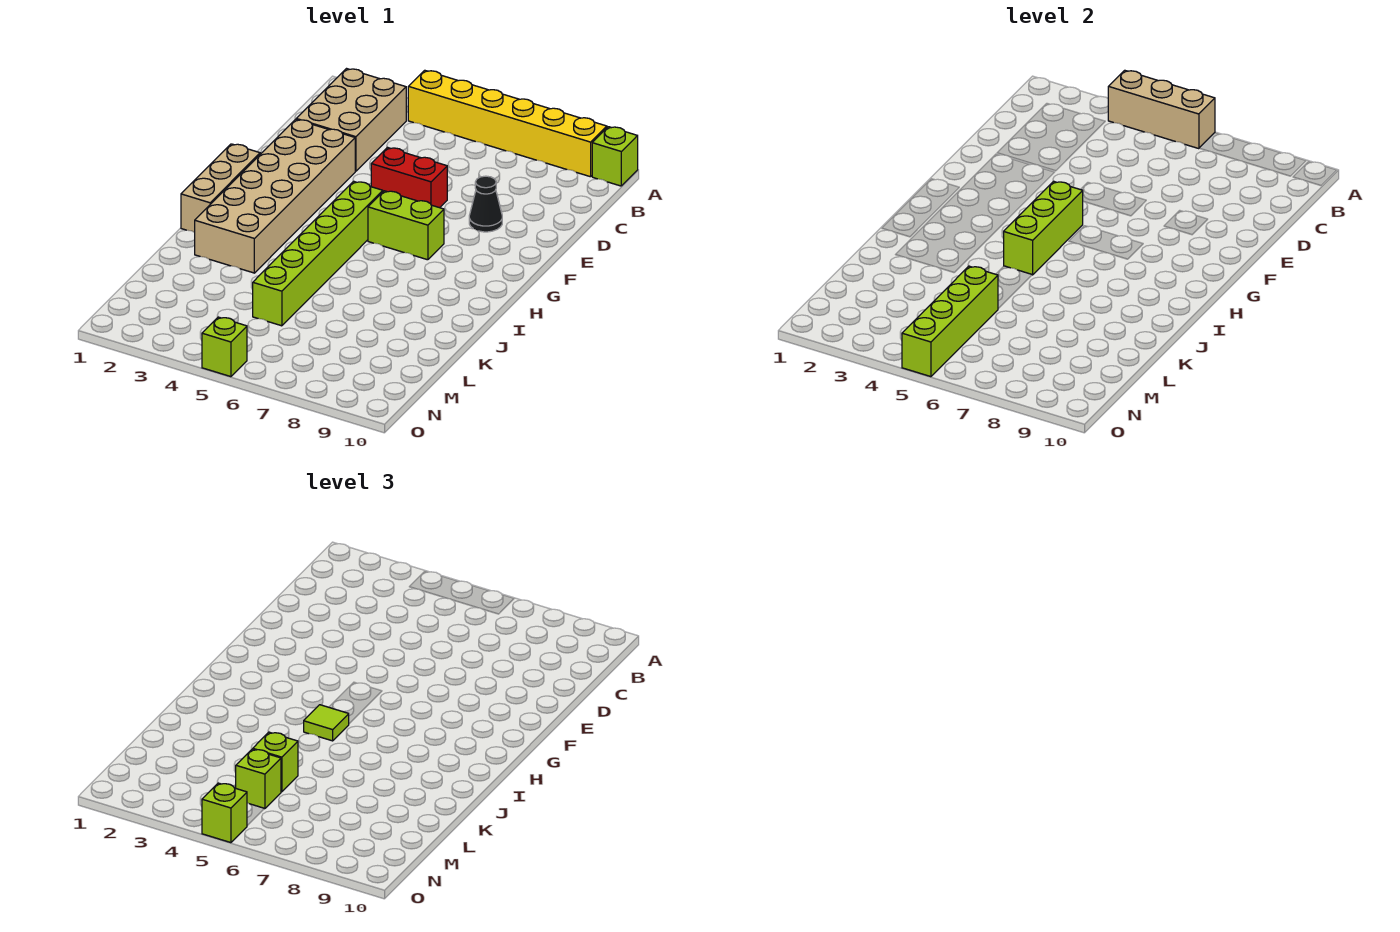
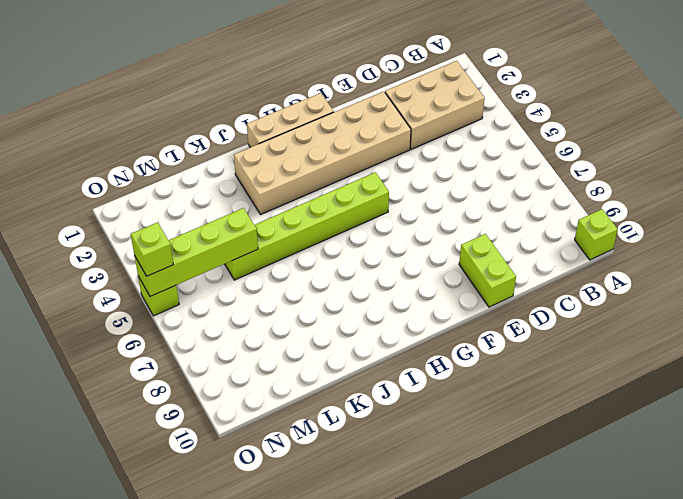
lime brick E9:E10 level 1 -> lime brick G6:G7 level 1
none -> yellow brick A4:A9 level 1
none -> red brick E5:E6 level 1
none -> black cone E8 level 1

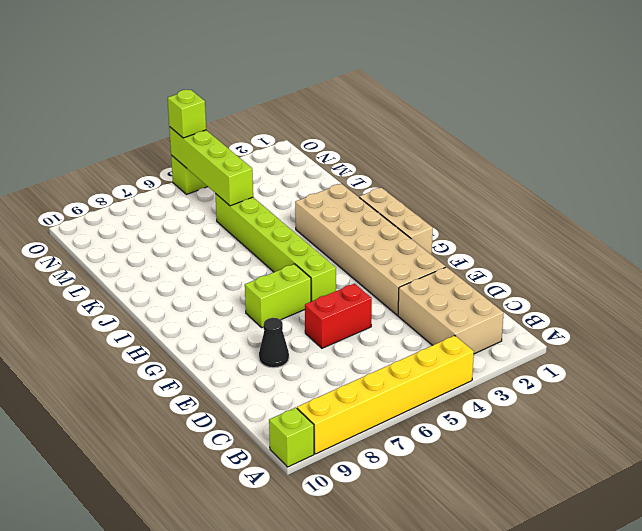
none -> tan brick A4:A6 level 2
none -> lime brick G5:I5 level 2
none -> lime tile I5 level 3

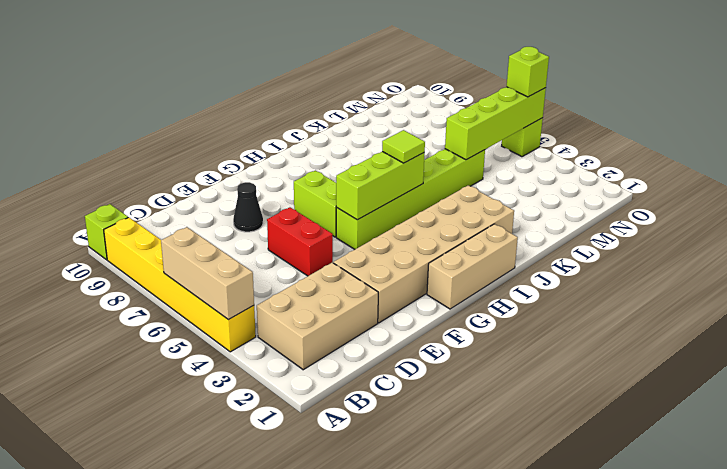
none -> lime brick L5 level 3
none -> lime brick M5 level 3

